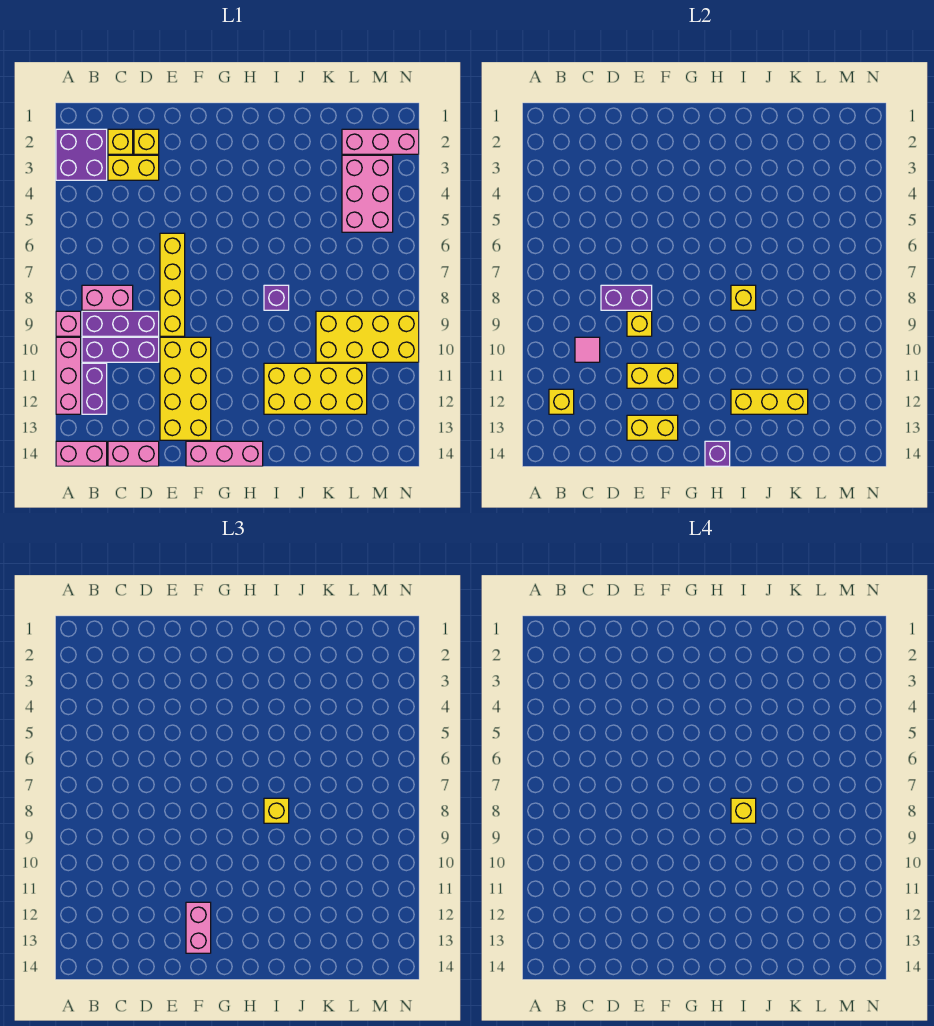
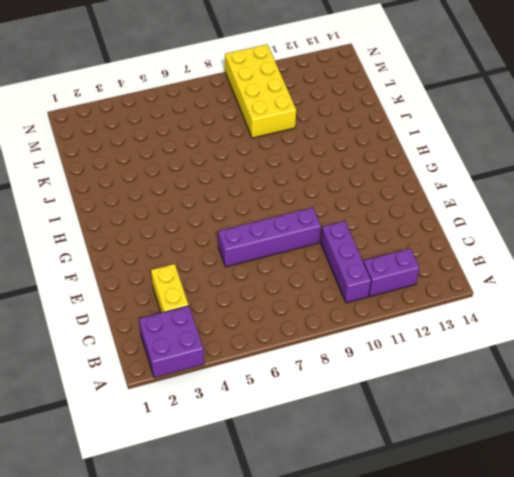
purple brick E6:E9 level 1 -> yellow brick E6:E9 level 1
none -> pink brick A9 level 1
none -> pink brick A10:A12 level 1
none -> pink brick A14:B14 level 1
none -> pink brick B8:C8 level 1

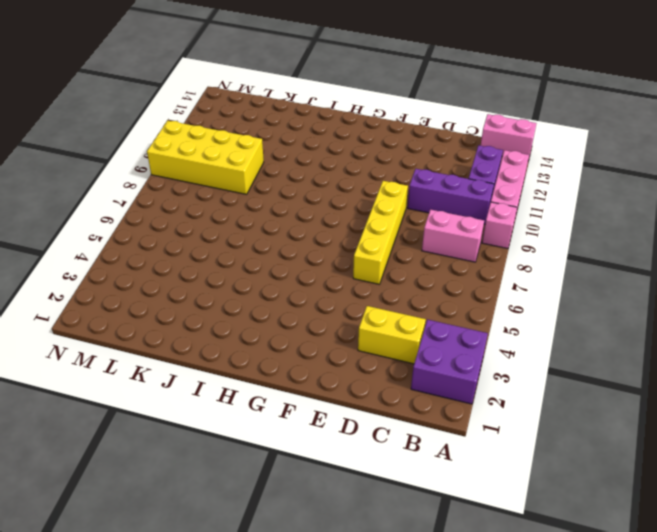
none -> purple brick B9:D9 level 1
none -> yellow brick C2 level 1
none -> pink brick C14:D14 level 1
none -> yellow brick D2 level 1

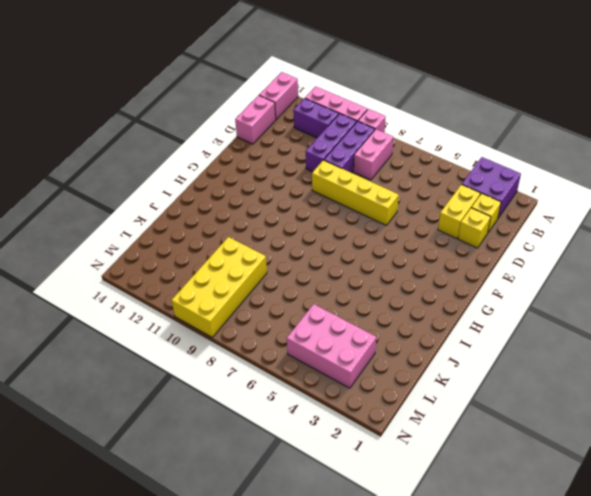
none -> yellow brick E10:F13 level 1
none -> pink brick F14:H14 level 1
none -> purple brick I8 level 1
none -> yellow brick I11:L12 level 1

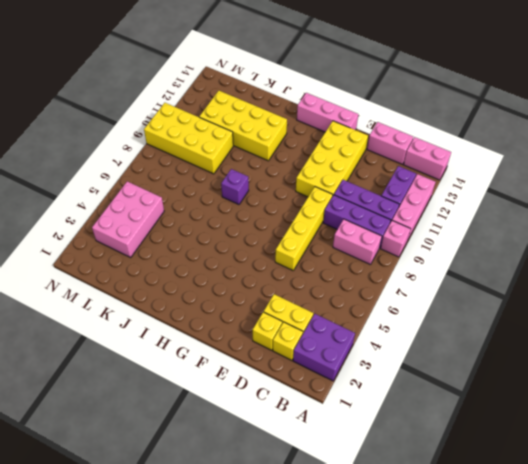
none -> pink brick L2:N2 level 1
none -> yellow brick B12 level 2
none -> pink tile C10 level 2
none -> purple brick D8:E8 level 2

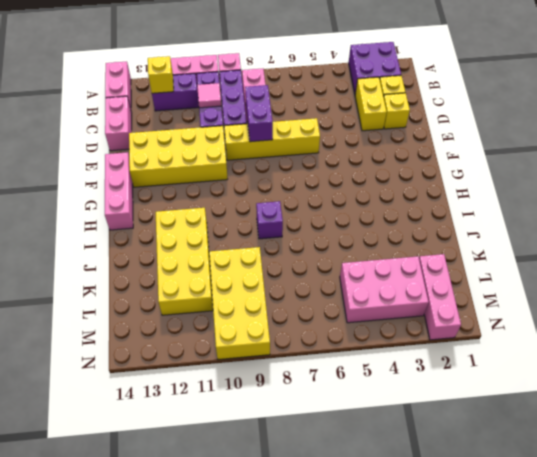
none -> yellow brick E9 level 2
none -> yellow brick E11:F11 level 2
none -> yellow brick E13:F13 level 2
none -> purple brick H14 level 2

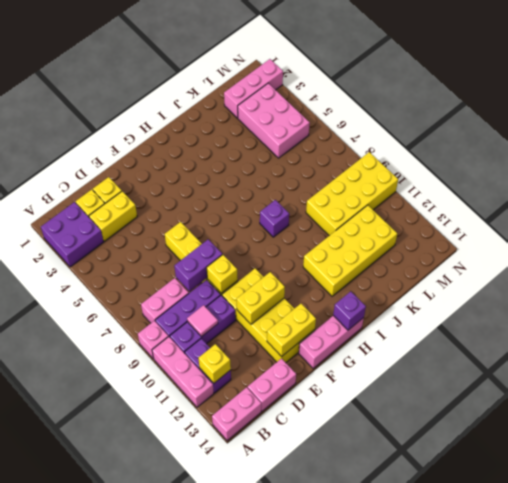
none -> yellow brick I8 level 2
none -> yellow brick I12:K12 level 2
none -> pink brick F12:F13 level 3
none -> yellow brick I8 level 3

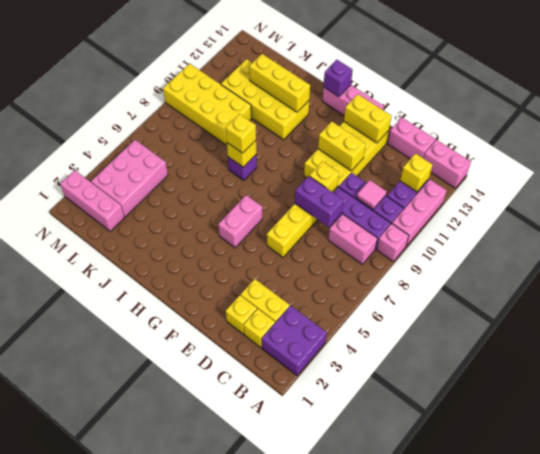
pink brick G5:G6 level 1 -> pink brick F12:F13 level 3
none -> yellow brick I8 level 4

